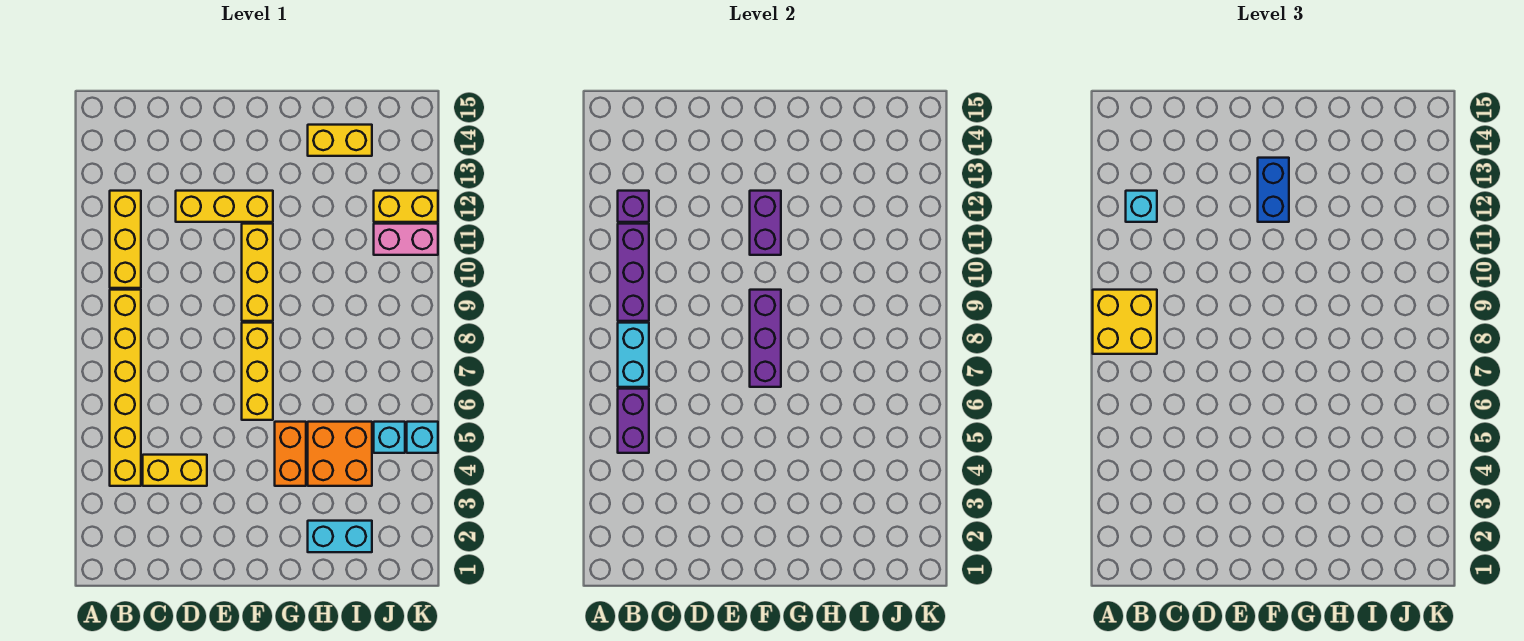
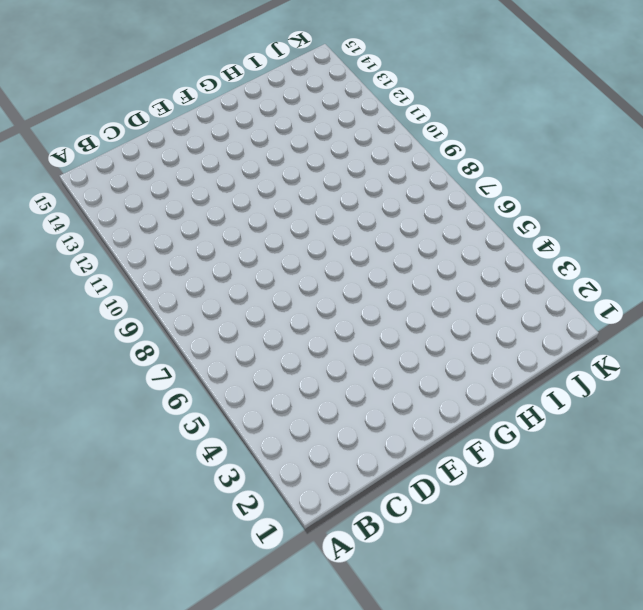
none -> yellow brick B4:B9 level 1
none -> yellow brick B10:B12 level 1
none -> yellow brick C4:D4 level 1

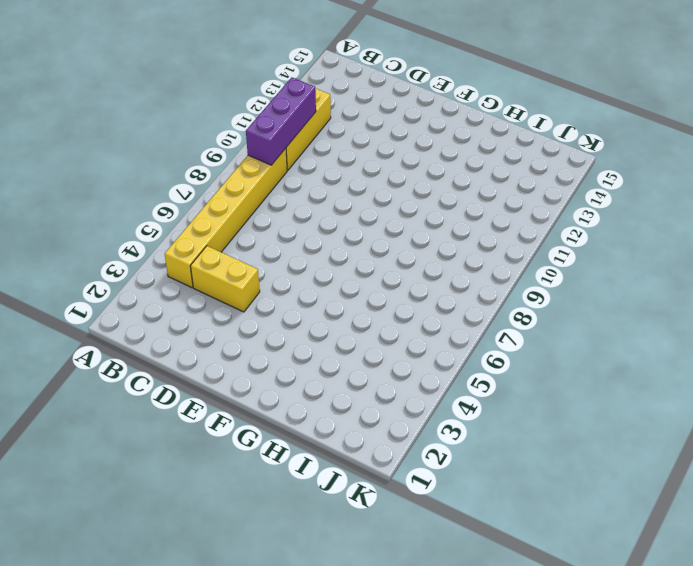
none -> yellow brick D12:F12 level 1
none -> yellow brick F6:F8 level 1
none -> yellow brick F9:F11 level 1

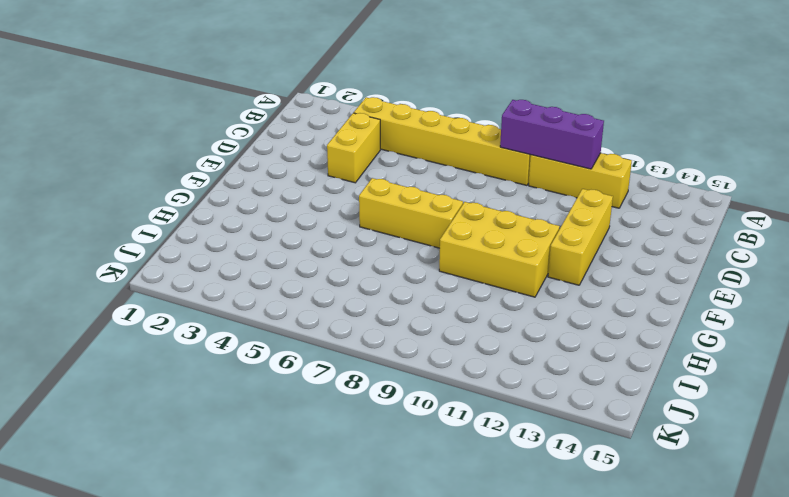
yellow brick F9:G11 level 1 -> yellow brick F9:F11 level 1
none -> orange brick G4:G5 level 1
none -> cyan brick H2:I2 level 1
none -> orange brick H4:I5 level 1

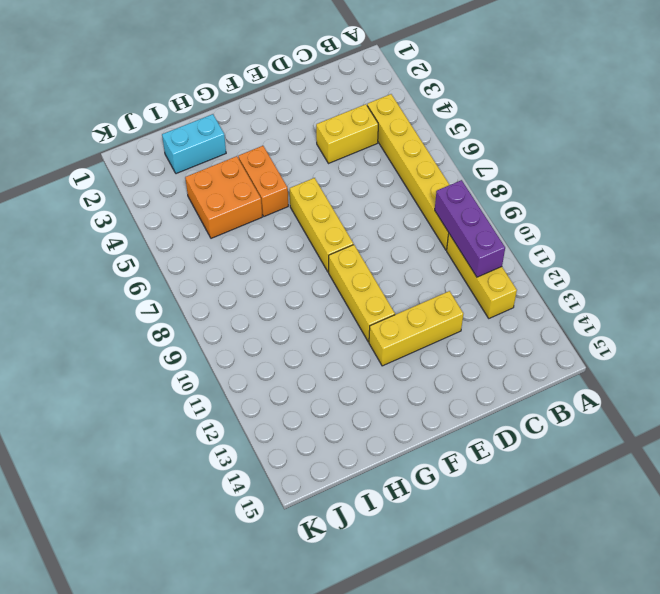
none -> yellow brick H14:I14 level 1
none -> cyan brick J5 level 1
none -> pink brick J11:K11 level 1

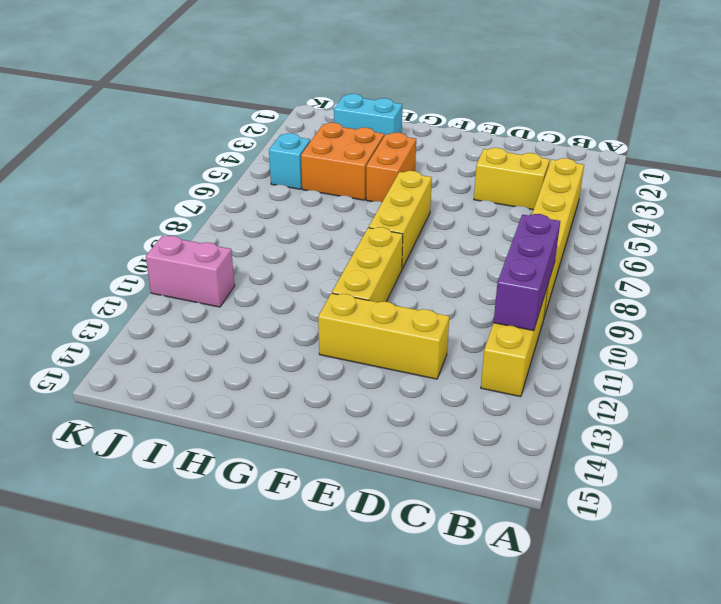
none -> yellow brick H14:I14 level 1
none -> yellow brick J12:K12 level 1
none -> cyan brick K5 level 1

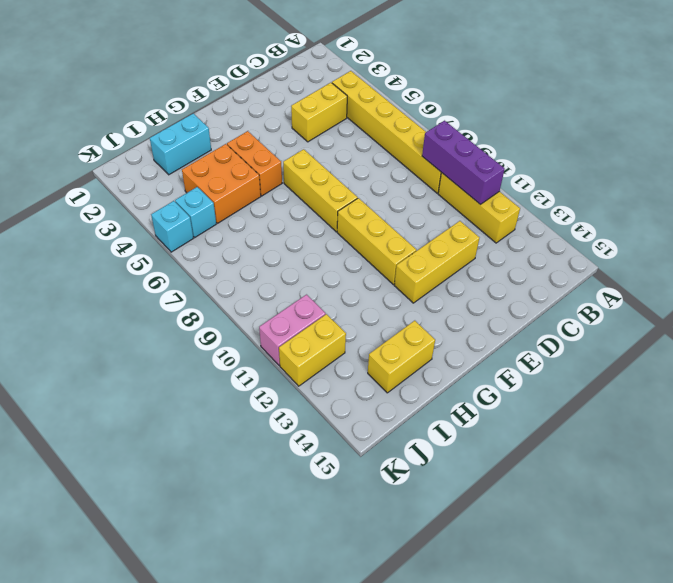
none -> purple brick B5:B6 level 2
none -> cyan brick B7:B8 level 2
none -> purple brick B12 level 2

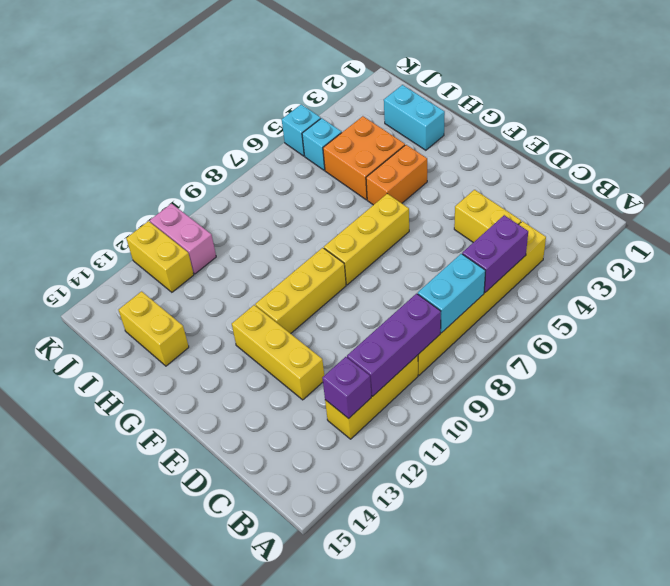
none -> purple brick F7:F9 level 2
none -> purple brick F11:F12 level 2
none -> yellow brick A8:B9 level 3

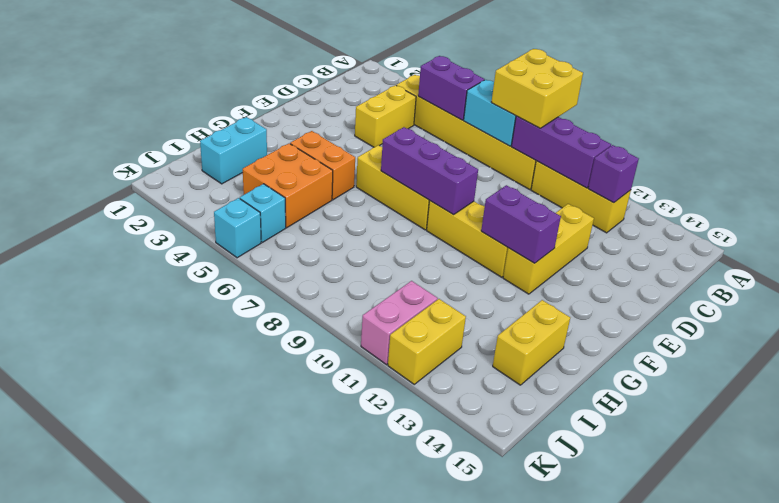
none -> cyan brick B12 level 3
none -> blue brick F12:F13 level 3

